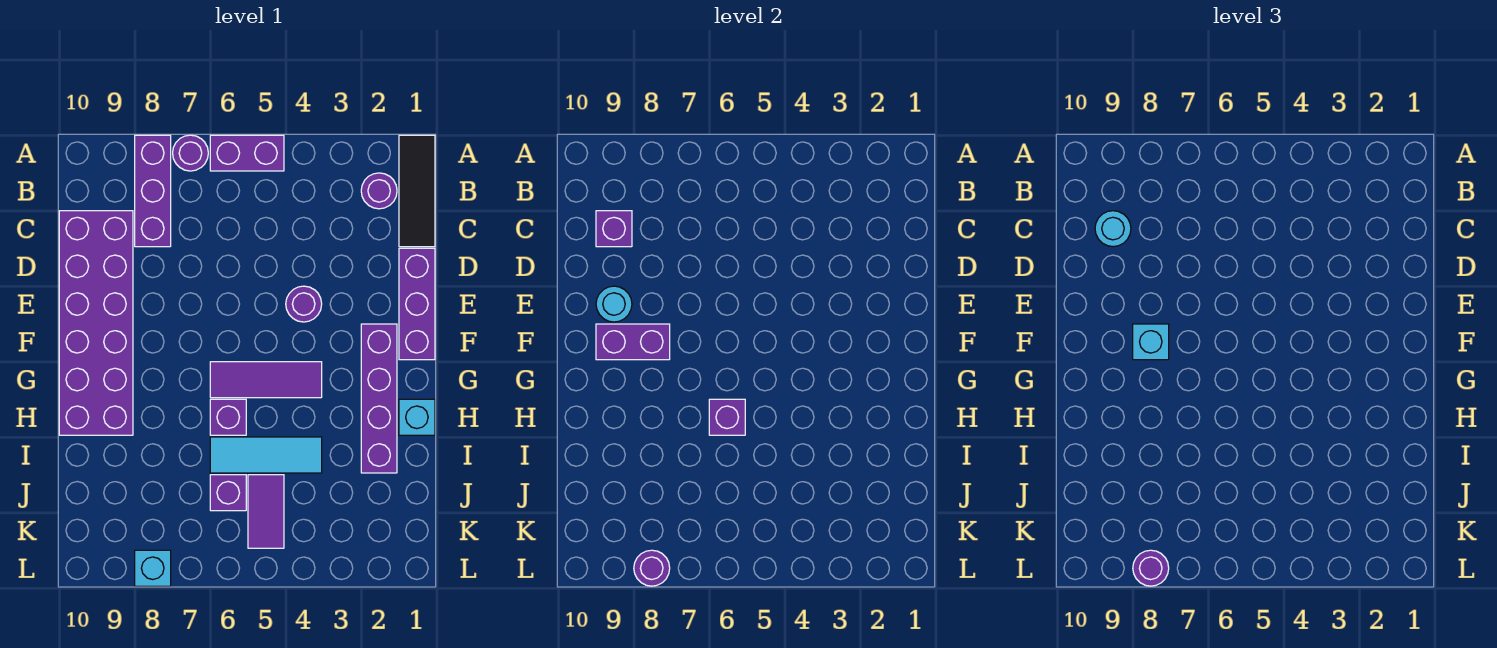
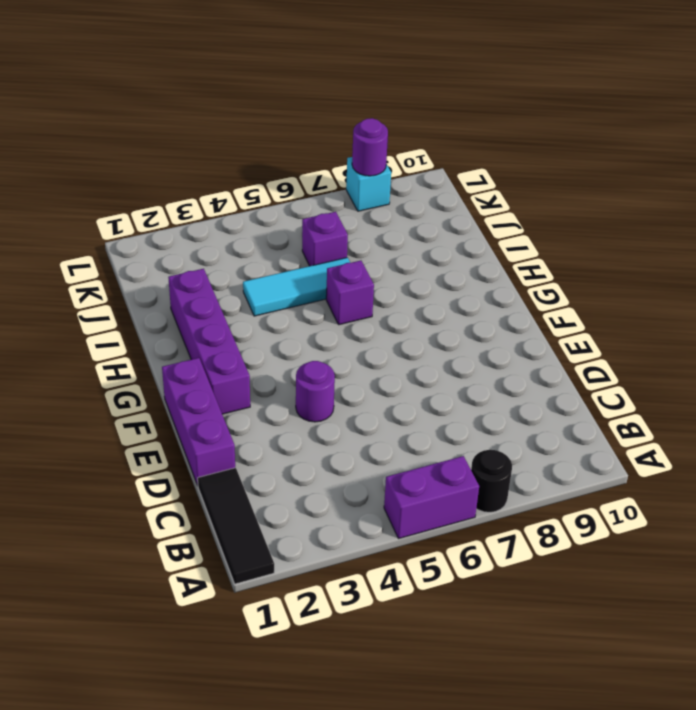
black round brick A7 level 1 -> purple round brick A7 level 1
none -> purple brick A8:C8 level 1
none -> purple round brick B2 level 1
none -> purple brick C9:H10 level 1

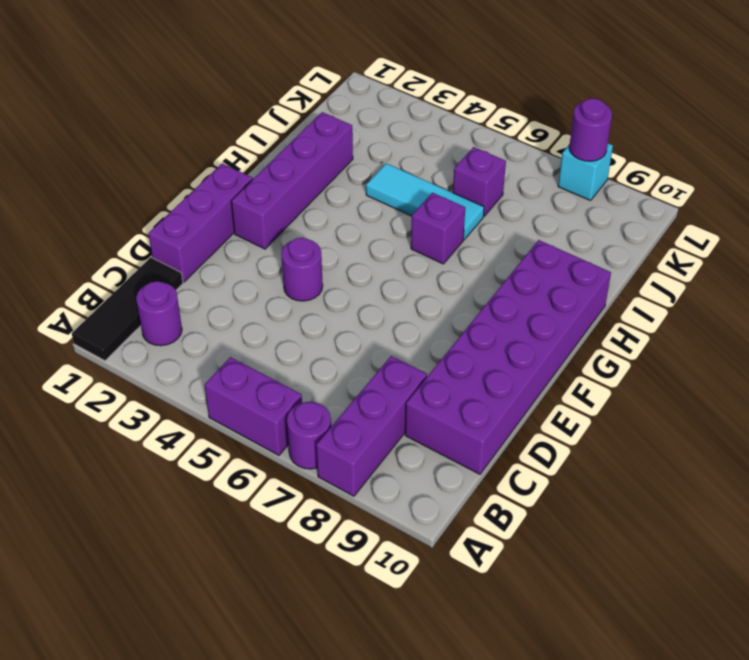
none -> purple tile G4:G6 level 1
none -> cyan brick H1 level 1
none -> purple tile J5:K5 level 1

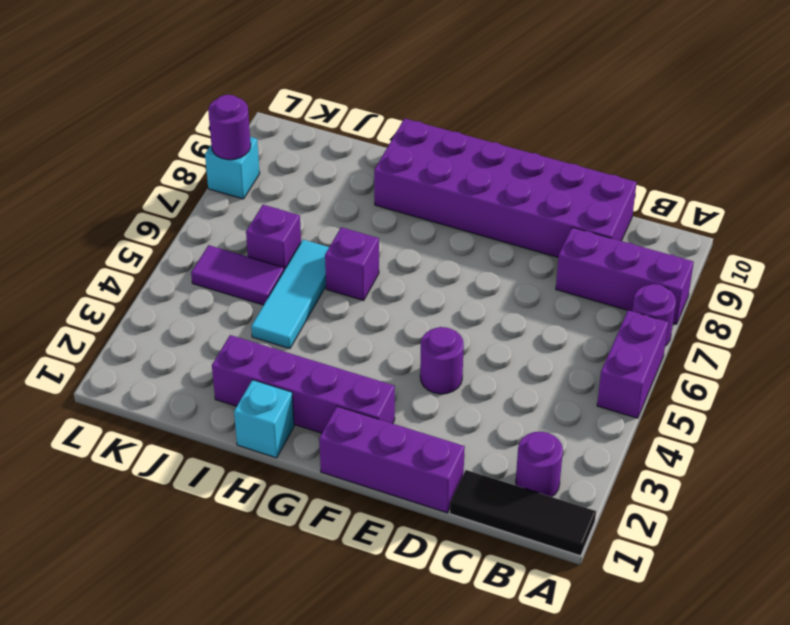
none -> purple tile G4:G6 level 1
none -> purple brick C9 level 2
none -> cyan round brick E9 level 2

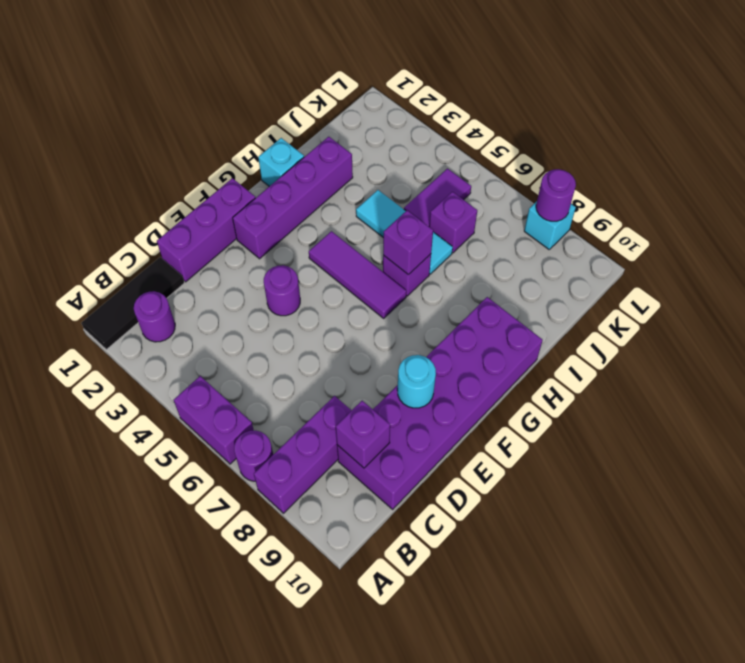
none -> purple brick F8:F9 level 2
none -> cyan round brick C9 level 3
none -> cyan brick F8 level 3

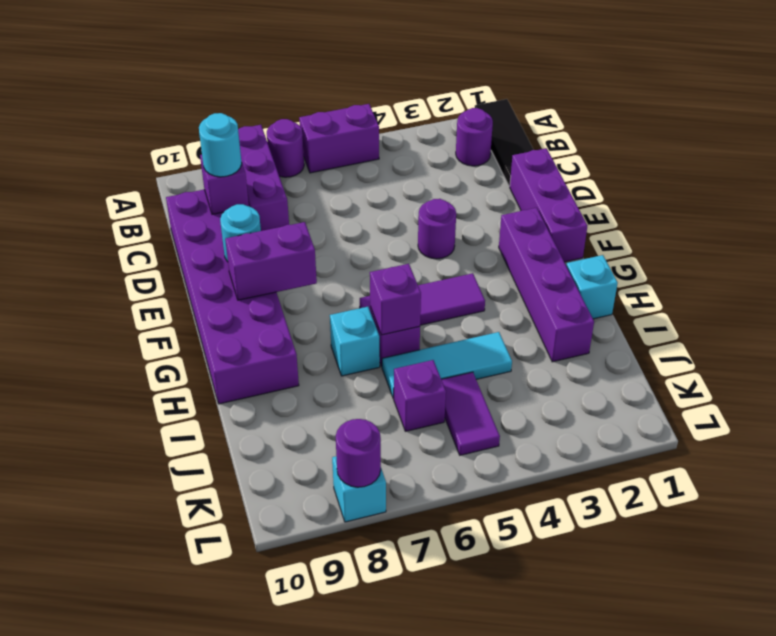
cyan brick H7 level 1 -> cyan brick F8 level 3
none -> purple round brick L8 level 3

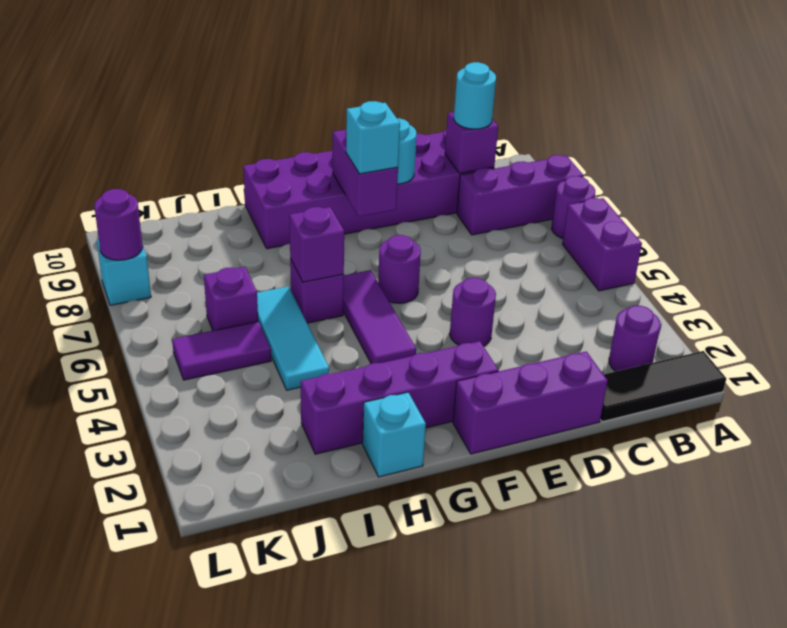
purple round brick F6 level 1 -> purple round brick L8 level 3

